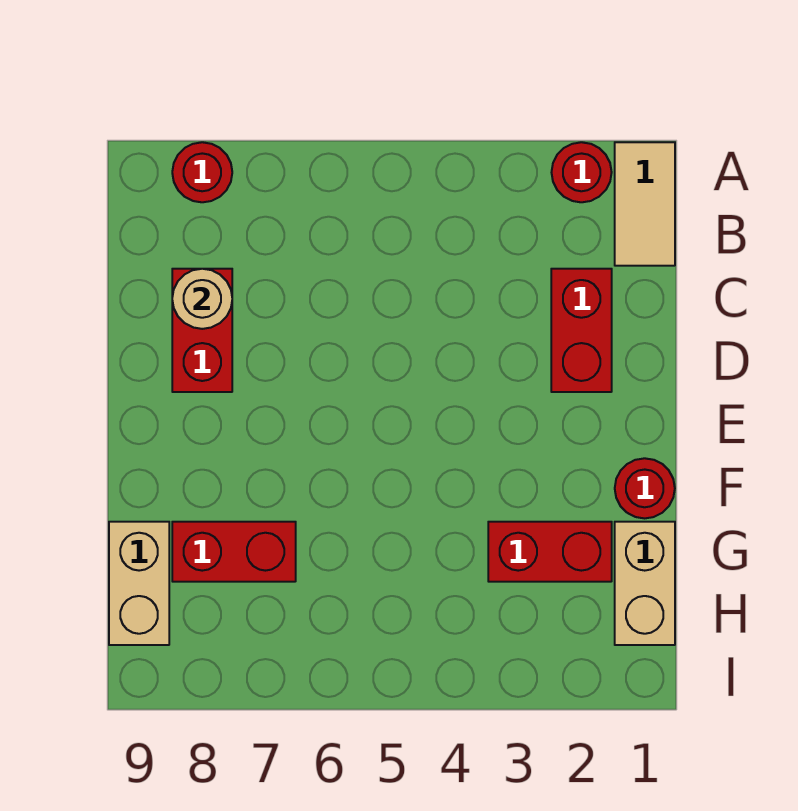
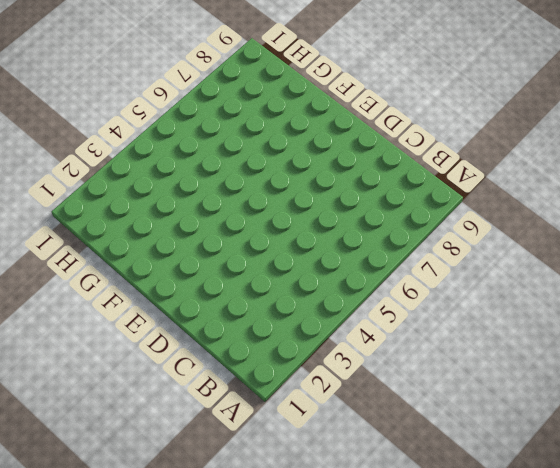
none -> tan tile A1:B1 level 1
none -> red round brick A2 level 1

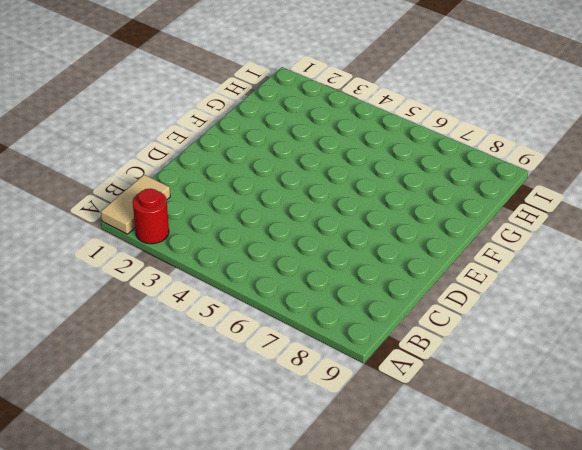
none -> red round brick A8 level 1
none -> red brick C2:D2 level 1

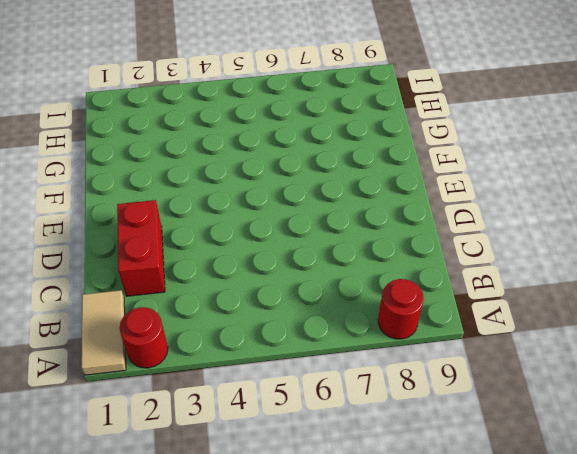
none -> red brick C8:D8 level 1
none -> red round brick F1 level 1

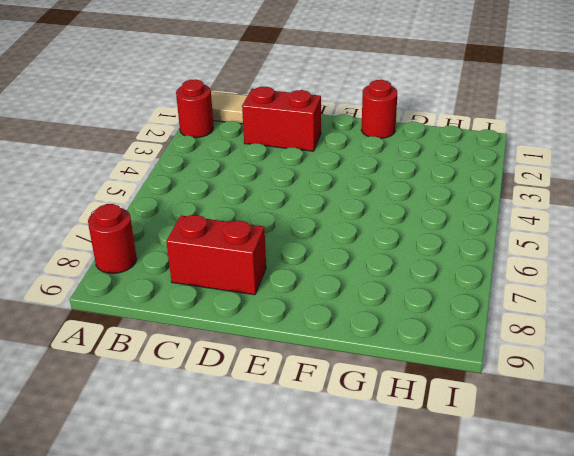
none -> tan brick G1:H1 level 1
none -> red brick G2:G3 level 1

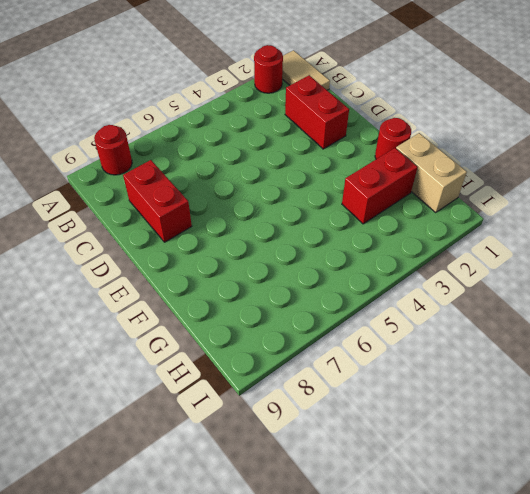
none -> red brick G7:G8 level 1
none -> tan brick G9:H9 level 1

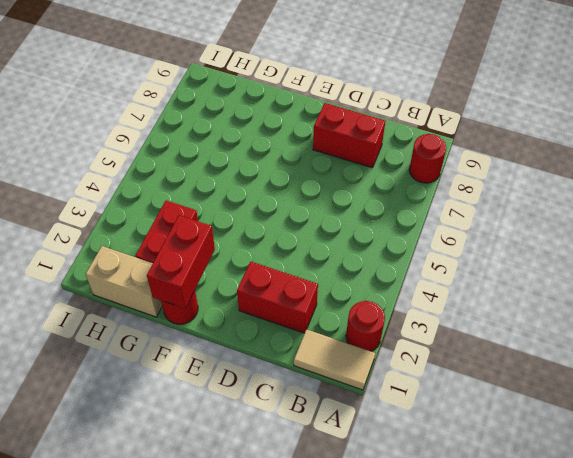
red brick F1:F2 level 2 -> red brick G7:G8 level 1
none -> tan brick G9:H9 level 1
none -> tan round brick C8 level 2

